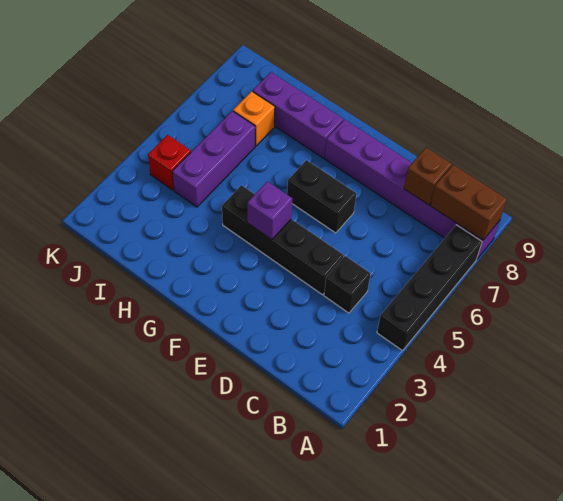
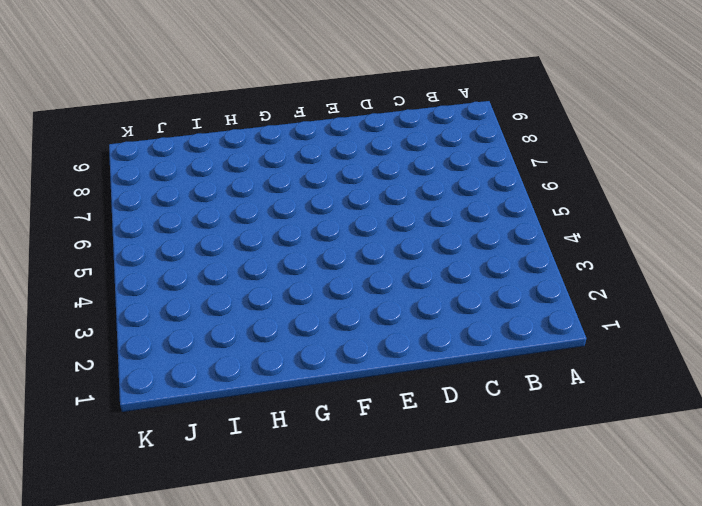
none -> black brick A4:A7 level 1
none -> purple brick A8:F8 level 1
none -> black brick C4 level 1

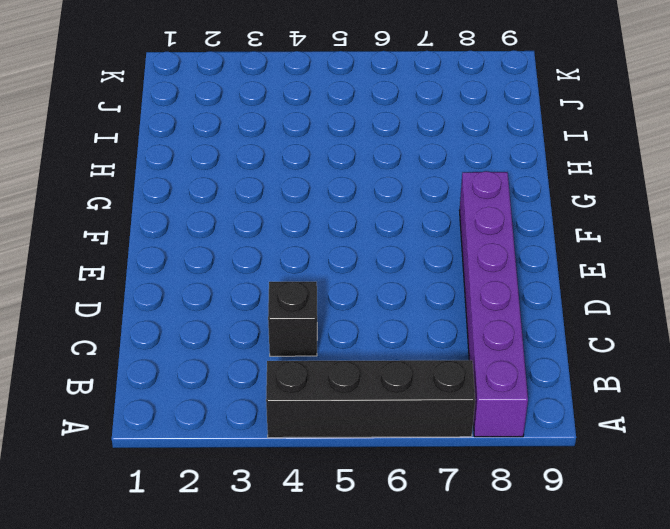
none -> black brick D4:G4 level 1
none -> black brick E6:F6 level 1
none -> purple brick G8:I8 level 1

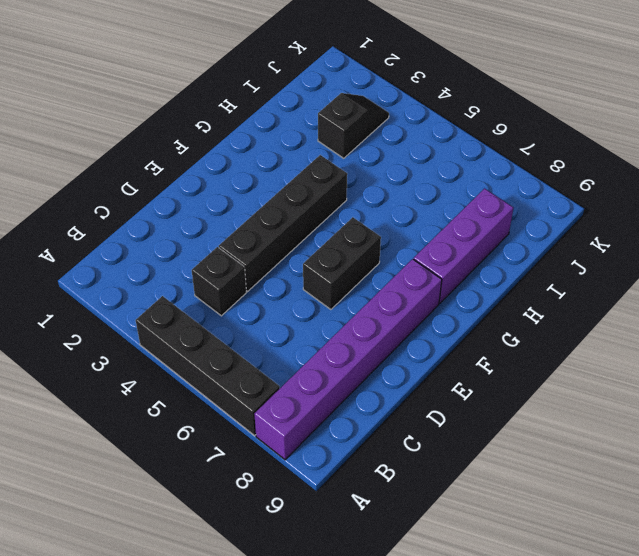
black slope I3:J3 level 1 top I -> none
none -> purple brick I4:I6 level 1
none -> orange brick I7 level 1
none -> red brick J4 level 1

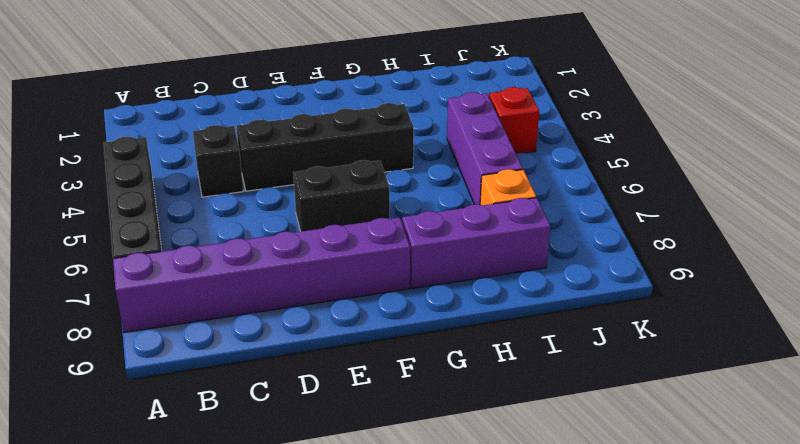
none -> brown brick A8:B8 level 2
none -> brown brick C8 level 2
none -> purple brick F4 level 2

